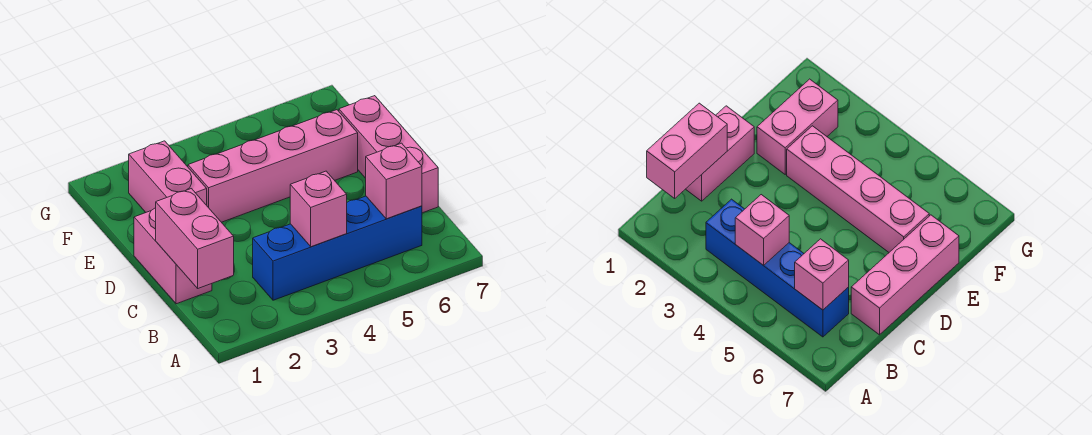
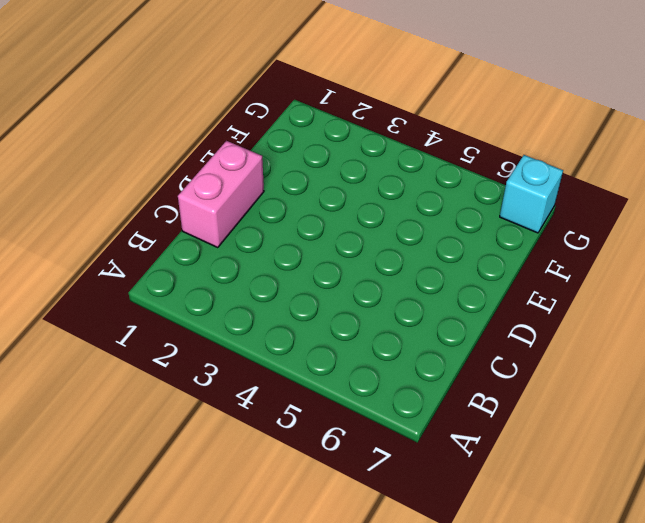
cyan brick G7 level 1 -> none
none -> blue brick B3:B6 level 1
none -> pink brick C7:E7 level 1

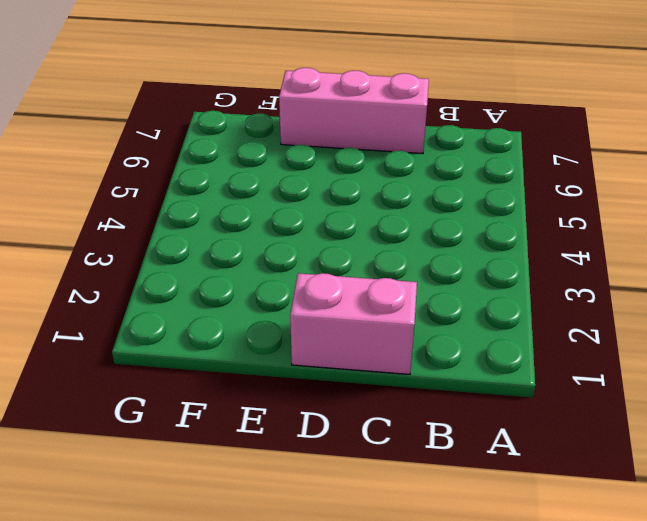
none -> blue brick B3:B6 level 1
none -> pink brick E2:F2 level 1

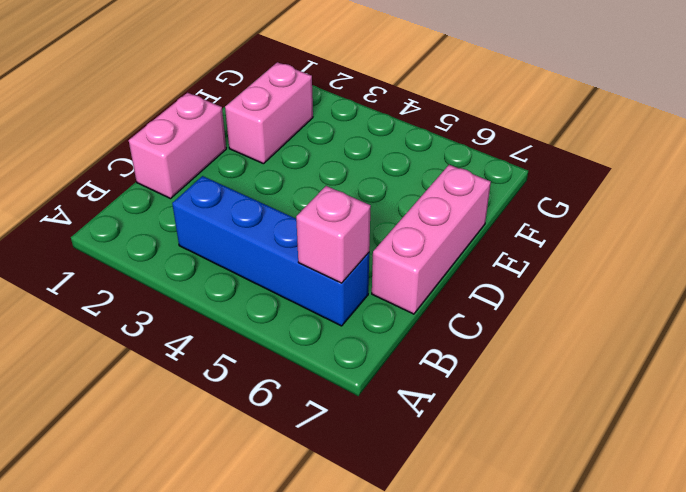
none -> pink brick E3:E6 level 1
none -> pink brick B1:C1 level 2

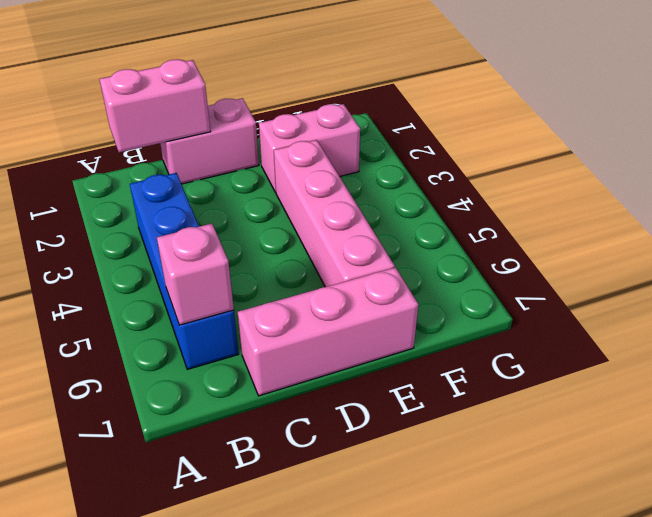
none -> pink brick B4 level 2

